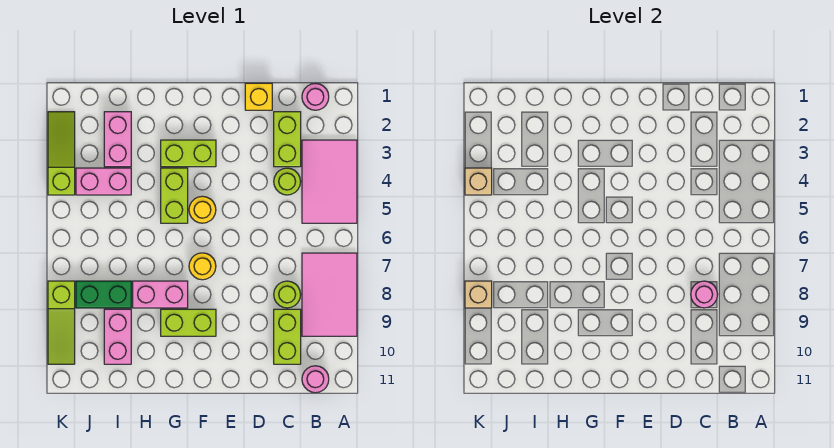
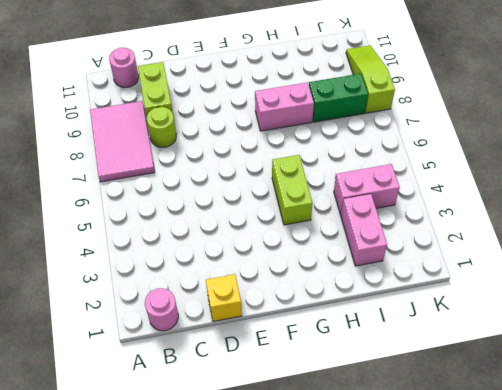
none -> pink tile A3:B5 level 1
none -> lime brick C2:C3 level 1
none -> lime round brick C4 level 1

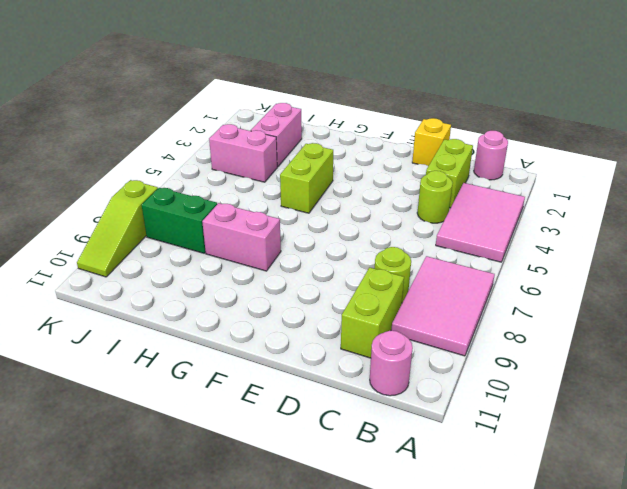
none -> lime brick F3:G3 level 1
none -> yellow round brick F5 level 1
none -> yellow round brick F7 level 1

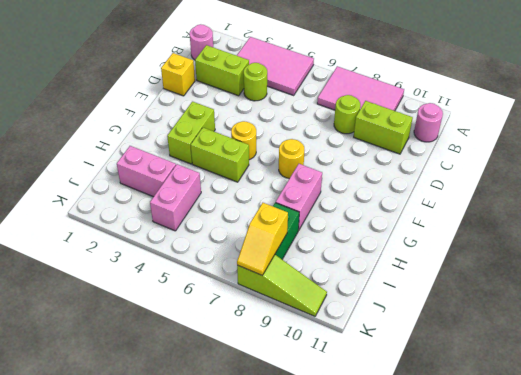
yellow slope J8:K8 level 2 top J -> tan brick K8 level 2
none -> lime brick F9:G9 level 1
none -> pink brick I9:I10 level 1
none -> lime slope K2:K4 level 1 top 4

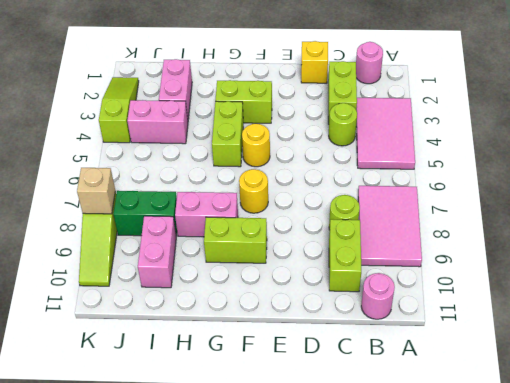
none -> pink round brick C8 level 2
none -> tan brick K4 level 2

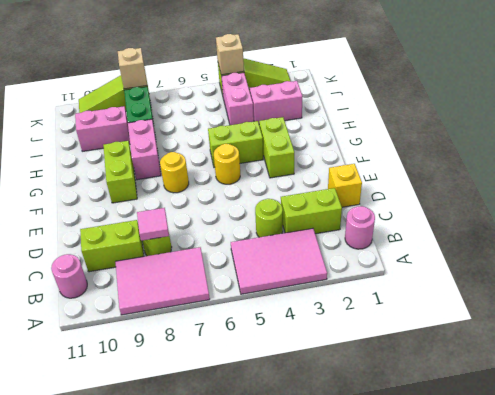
pink tile C8 level 2 -> pink round brick C8 level 2

